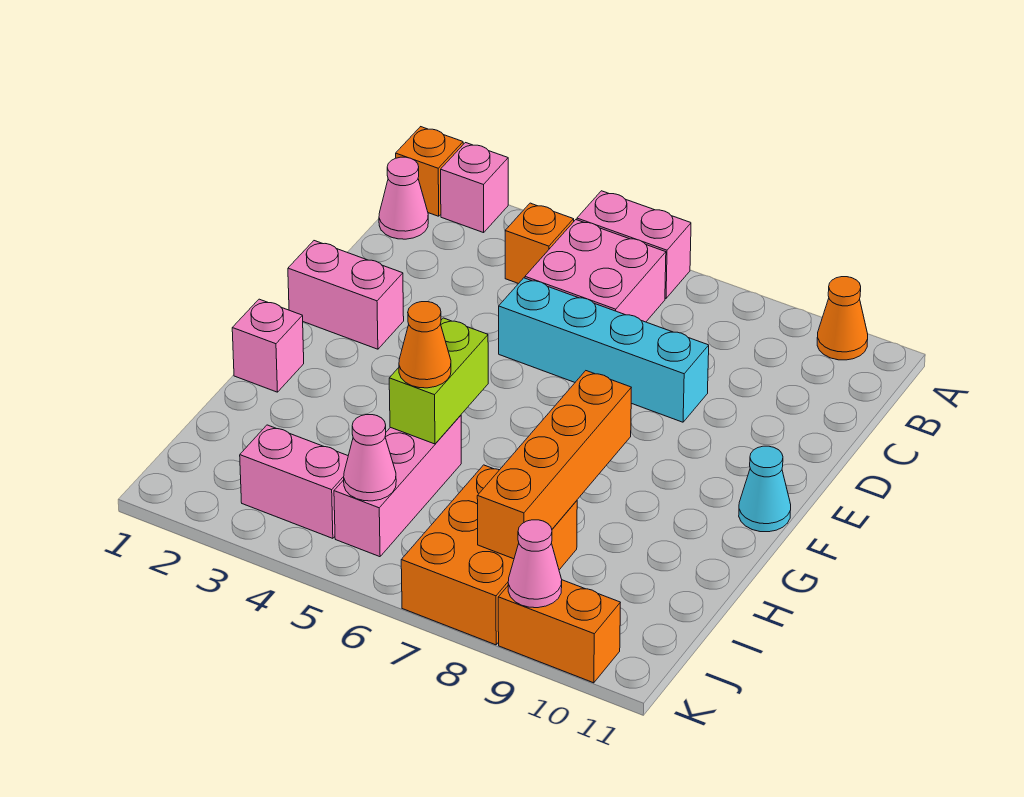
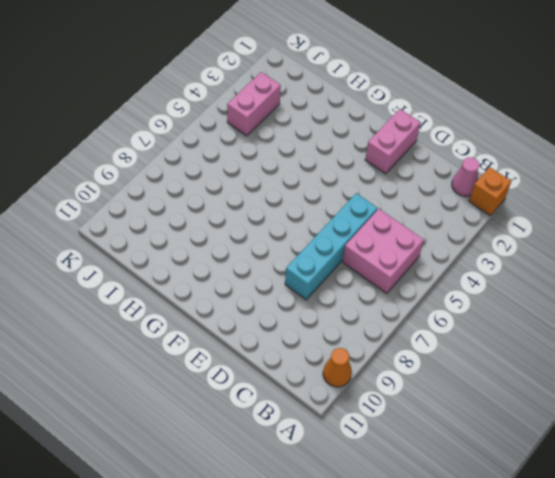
none -> pink brick A2 level 1
none -> pink brick A5:A6 level 1
none -> orange brick B4 level 1

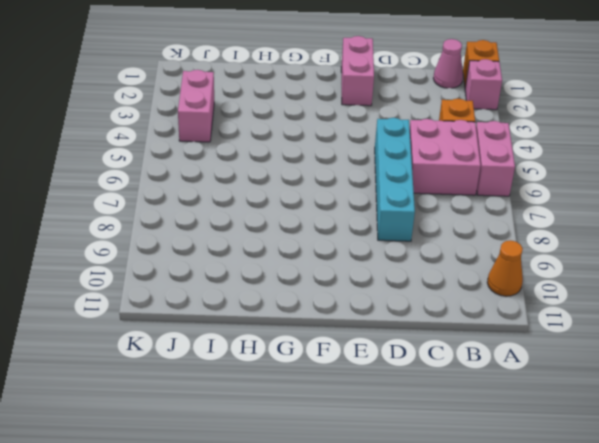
none -> cyan cone F11 level 1
none -> pink brick G1 level 1
none -> pink brick H5:J5 level 1

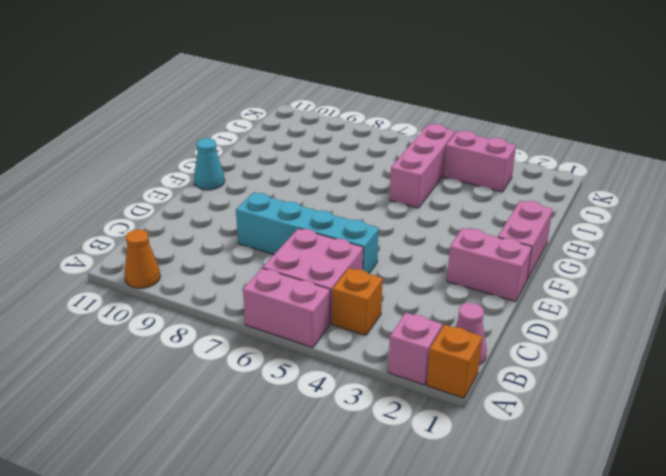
pink brick F1:G1 level 1 -> pink brick G1 level 1
none -> orange brick I7:K8 level 1
none -> orange brick K9:K10 level 1
none -> lime brick G5:H5 level 2

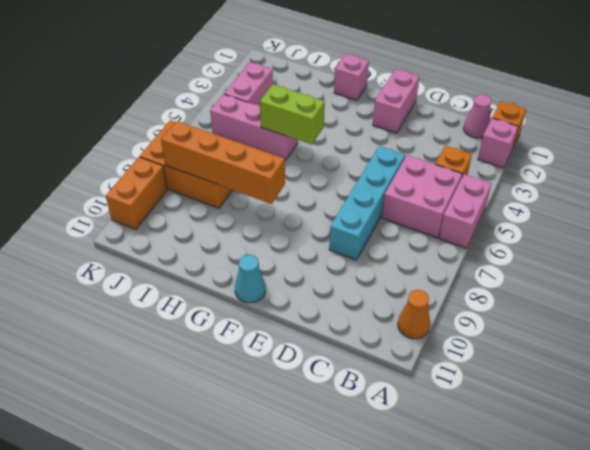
none -> pink cone J5 level 2
none -> pink cone K9 level 2
none -> orange cone H5 level 3

